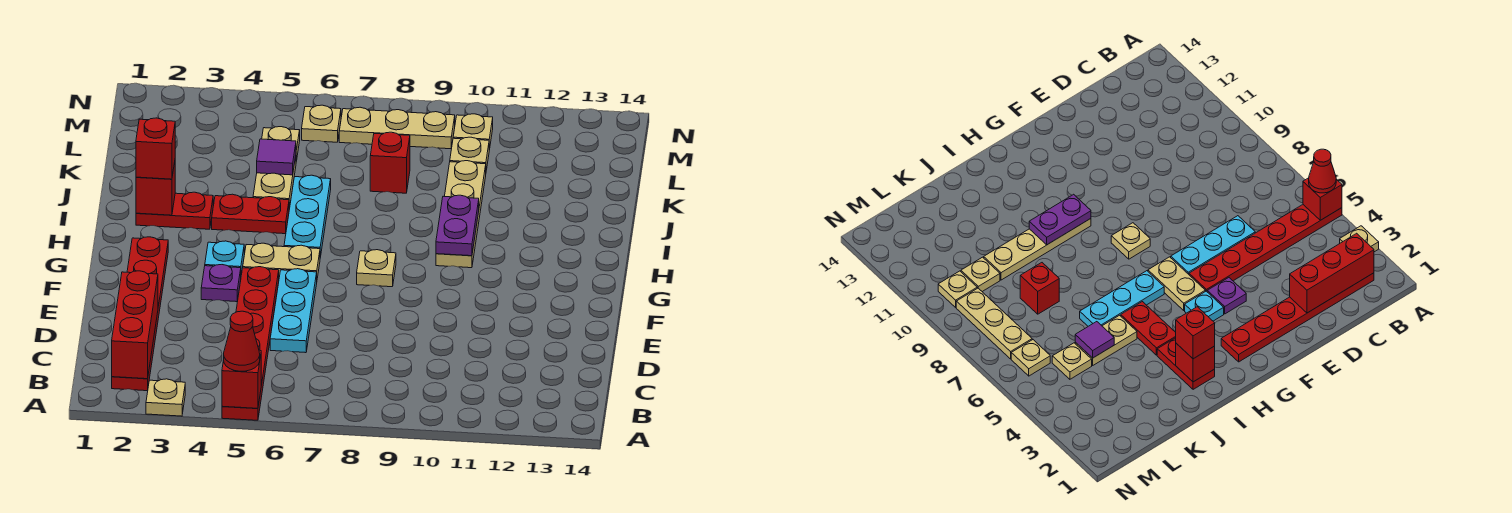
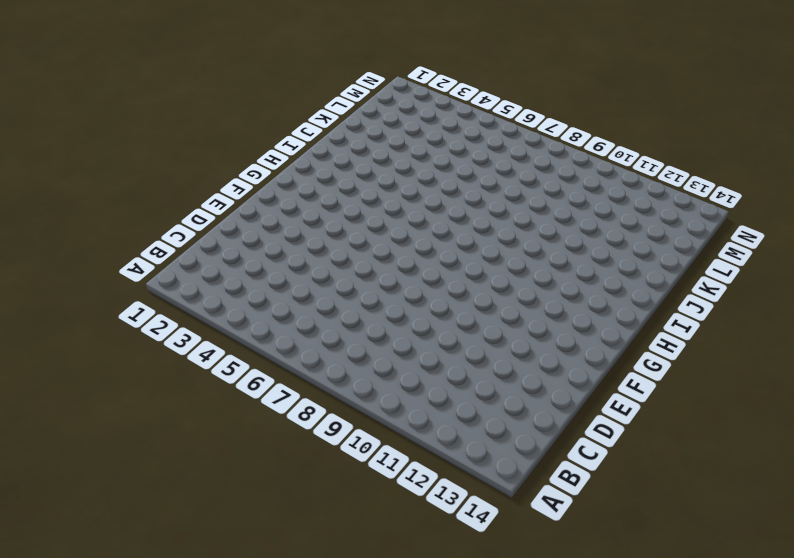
none -> tan plate A3 level 1
none -> red plate A5:F5 level 1
none -> red plate B2:G2 level 1

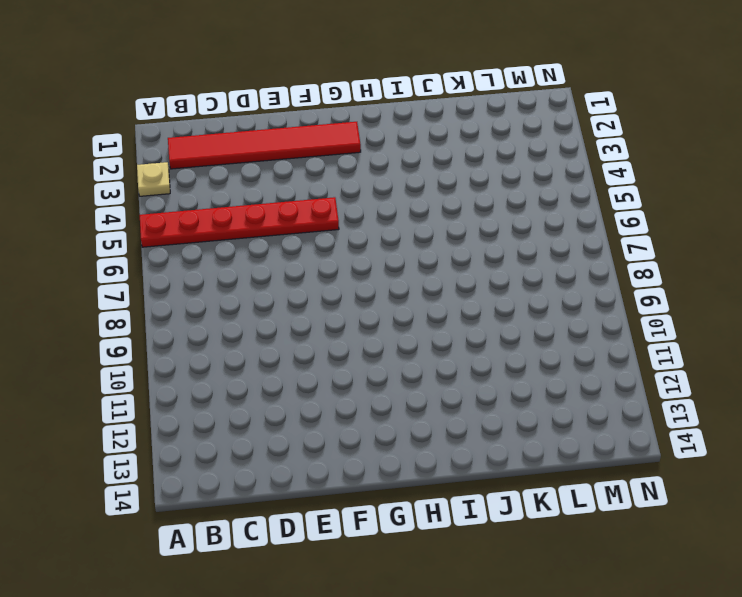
red tile B2:G2 level 1 -> red plate B2:G2 level 1
none -> cyan plate D6:F6 level 1
none -> purple plate F4 level 1
none -> cyan plate G4 level 1

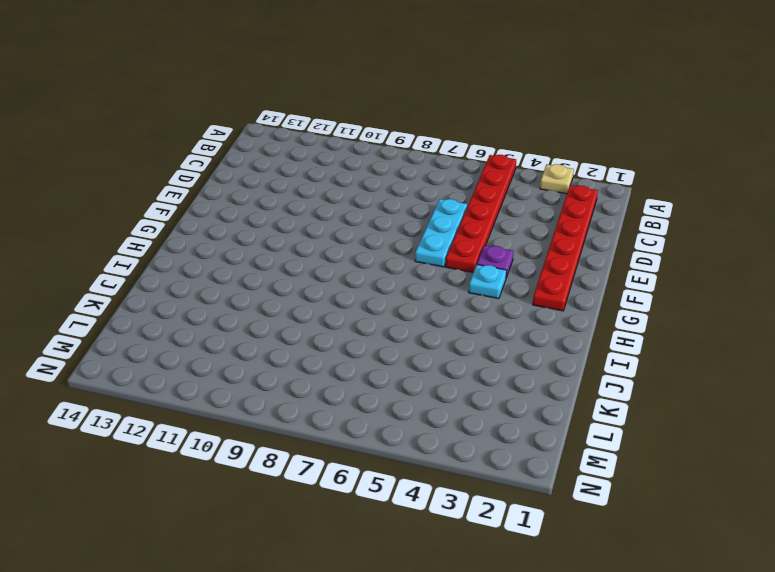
none -> tan plate G5:G6 level 1
none -> tan plate G8 level 1
none -> cyan plate H6:J6 level 1

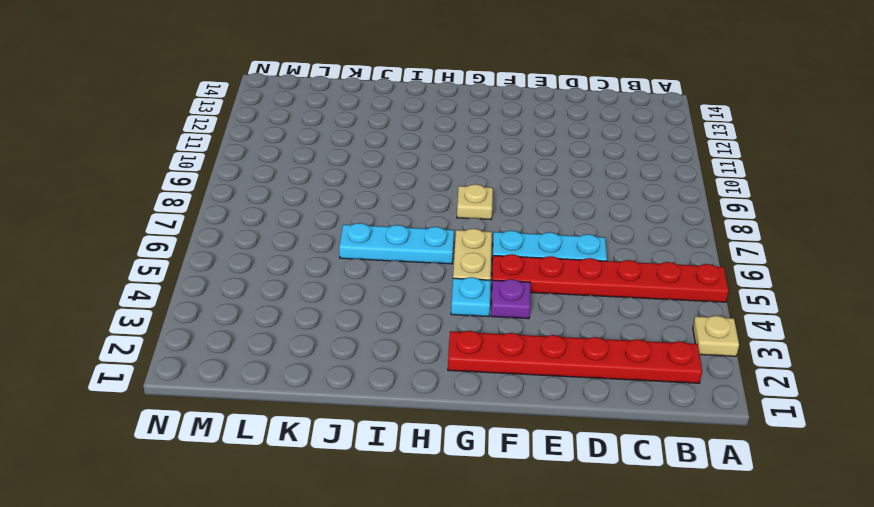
none -> tan plate H10:K10 level 1
none -> red plate I2:I3 level 1
none -> red plate I4:I5 level 1

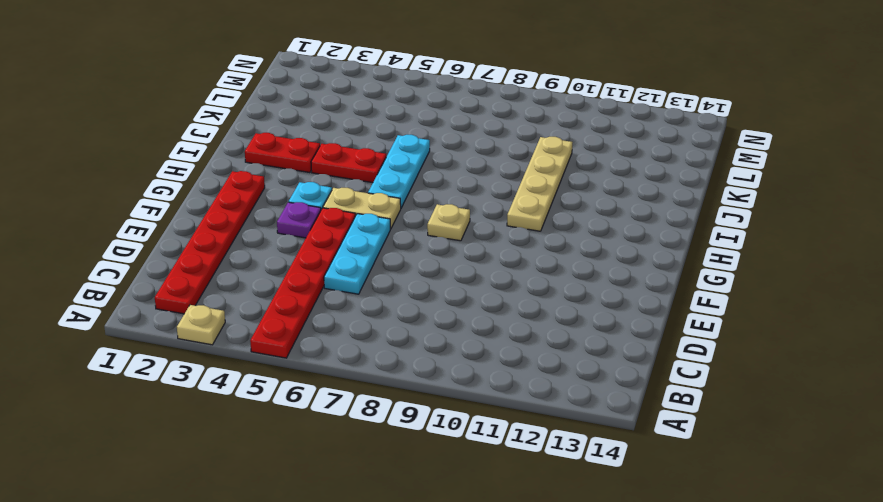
none -> tan plate J5:K5 level 1
none -> red brick K8 level 1
none -> tan plate L5 level 1

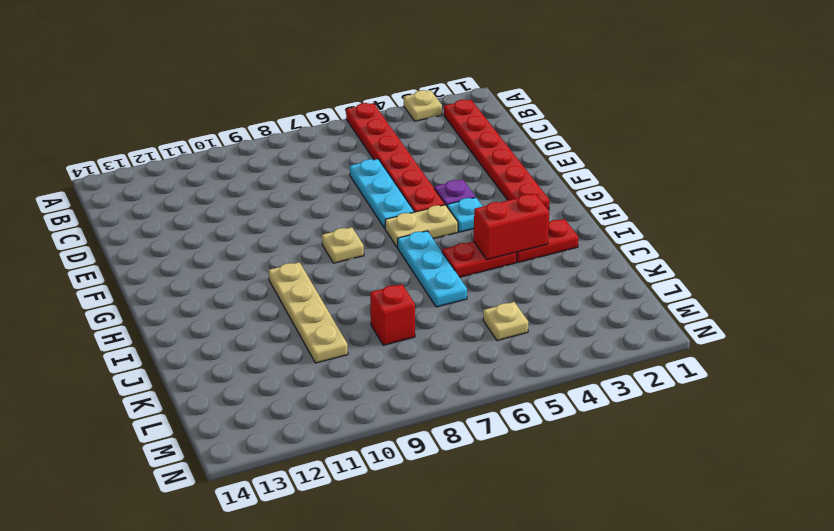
red brick I3:I4 level 2 -> none
none -> tan plate J5:K5 level 1
none -> tan plate L10 level 1
none -> tan plate M6 level 1

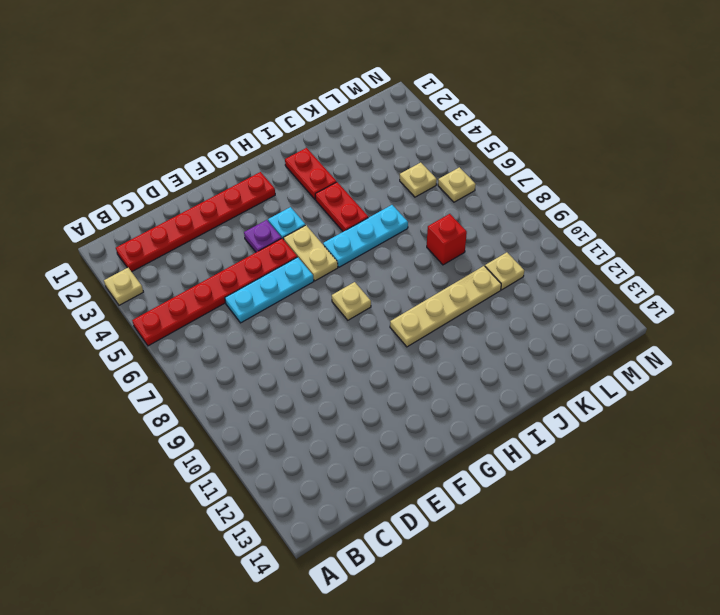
none -> tan plate J5:K5 level 1
none -> tan plate M7:M9 level 1
none -> tan plate M10 level 1

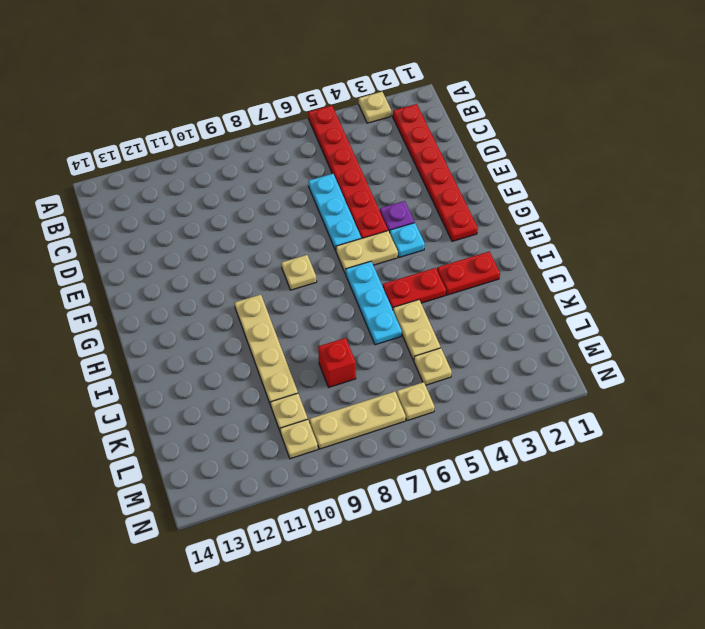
none -> red brick A5 level 2
none -> red brick B2:D2 level 2
none -> purple plate H10:I10 level 2

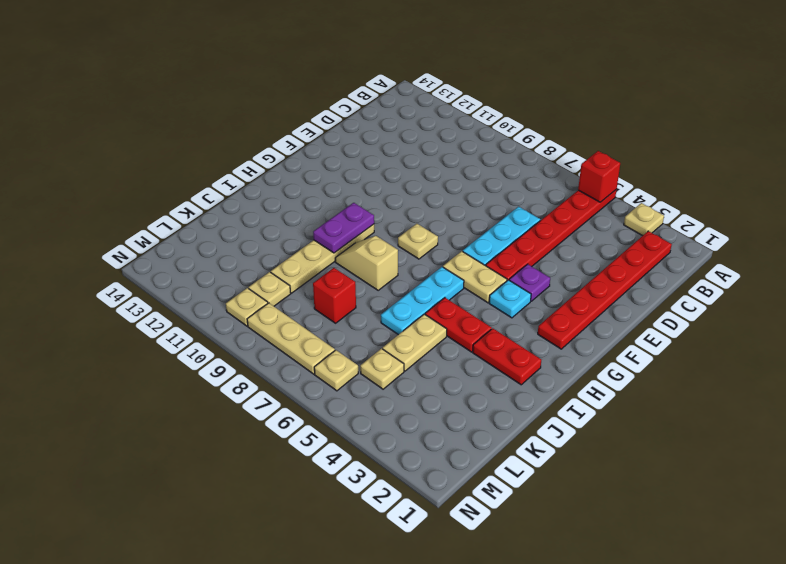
tan slope I8:I9 level 1 top 8 -> none
none -> red brick B2:D2 level 2
none -> red brick I2 level 2
none -> purple tile K5 level 2

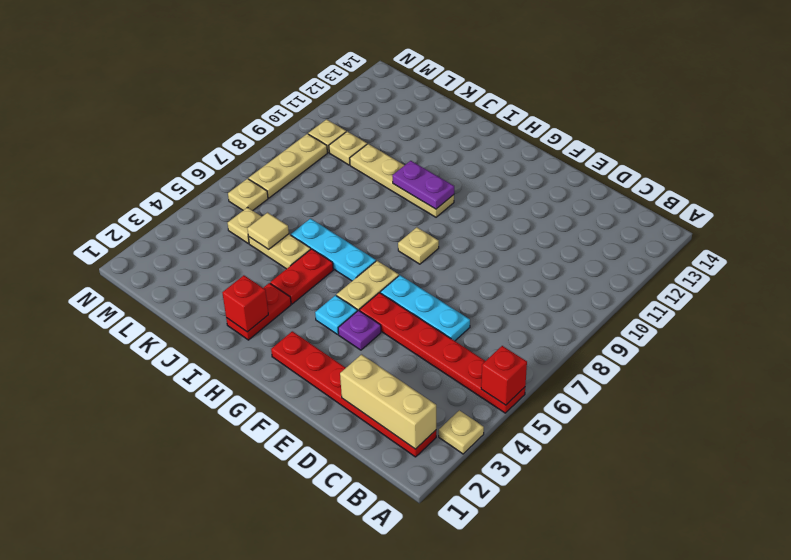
tan brick B2:D2 level 2 -> red brick B2:D2 level 2
tan tile K5 level 2 -> purple tile K5 level 2
none -> red brick K8 level 1
none -> red cone A5 level 3
none -> red brick I2 level 3

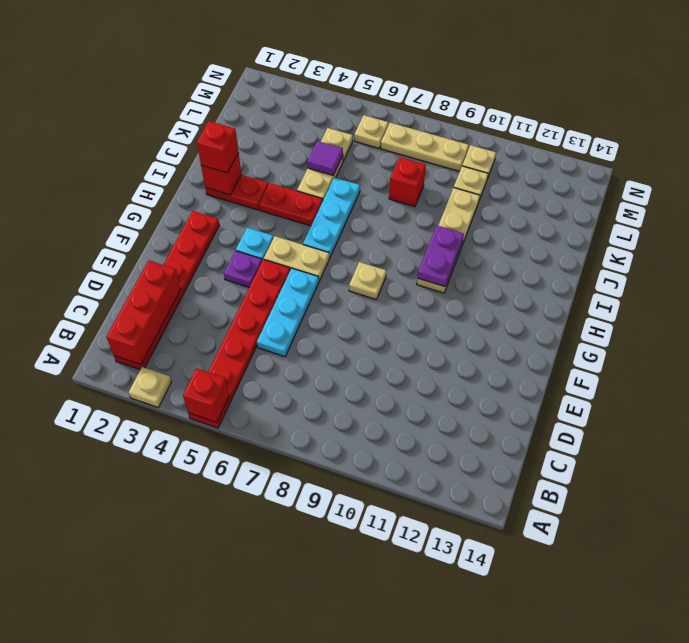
none -> red cone A5 level 3

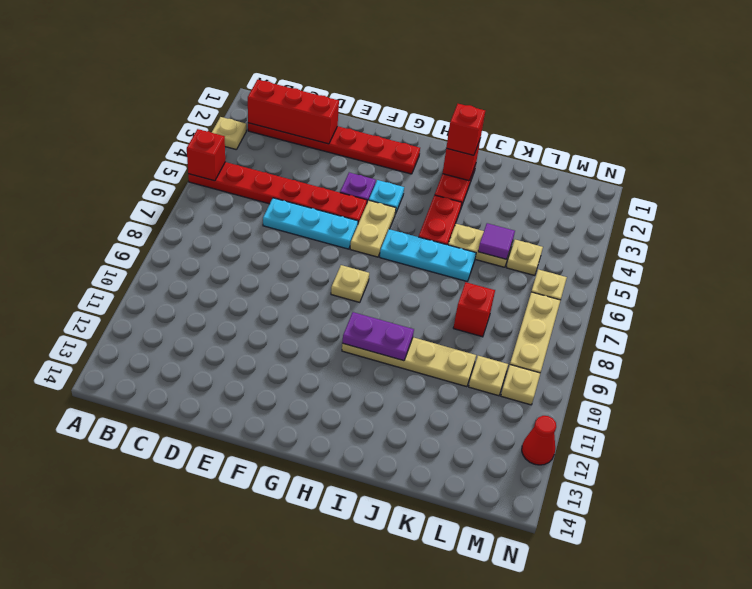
red cone N12 level 1 -> red cone A5 level 3

